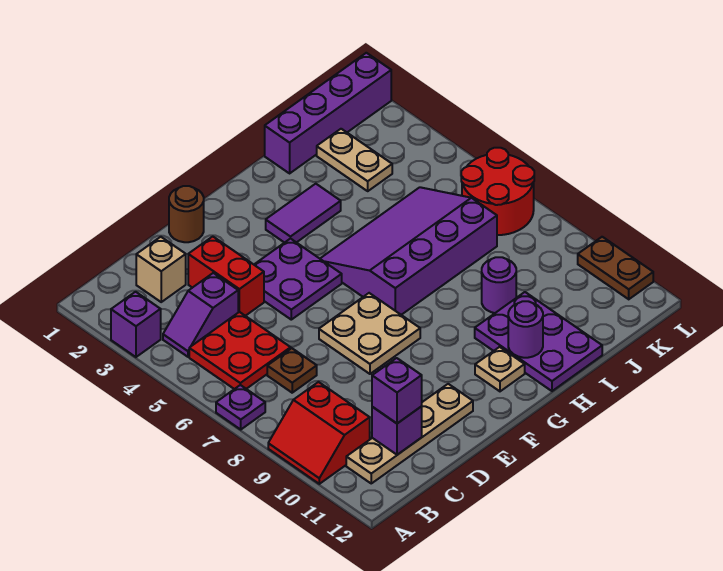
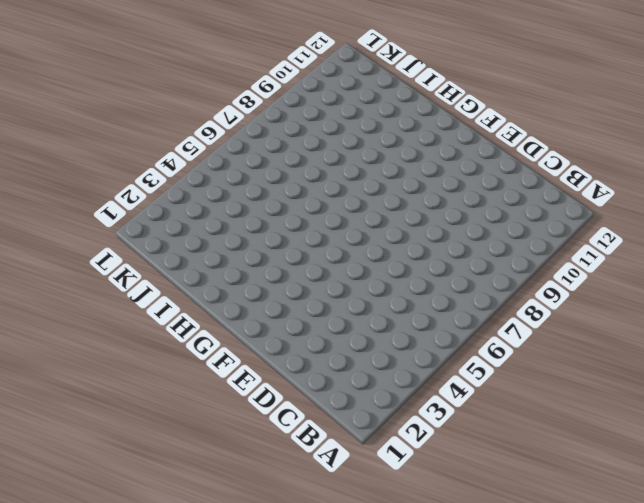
none -> purple brick A3 level 1
none -> purple plate A7 level 1
none -> red slope A9:B10 level 1 top B

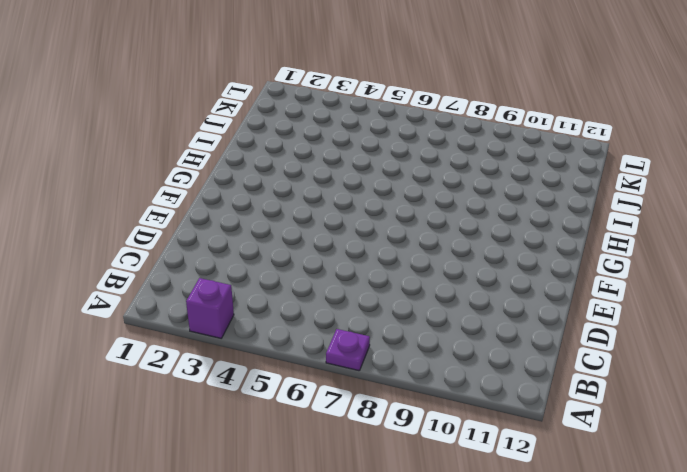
none -> red slope A9:B10 level 1 top B
none -> purple slope B4:C4 level 1 top C
none -> red plate B5:C6 level 1

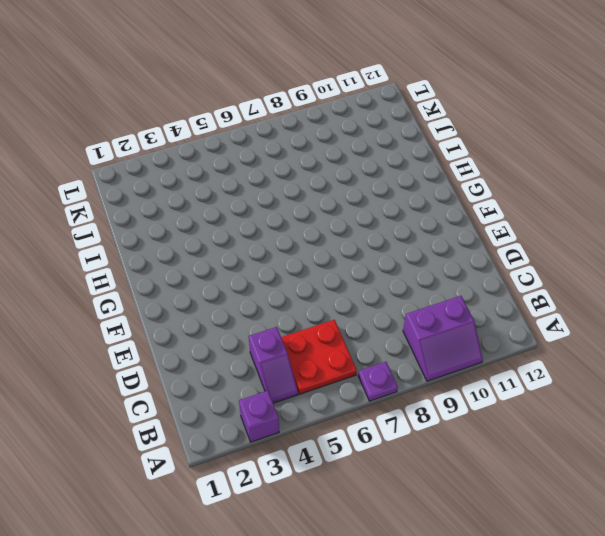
purple slope A9:B10 level 1 top B -> red slope A9:B10 level 1 top B
none -> tan plate B11:E11 level 1
none -> tan brick C2 level 1
none -> brown plate C7 level 1

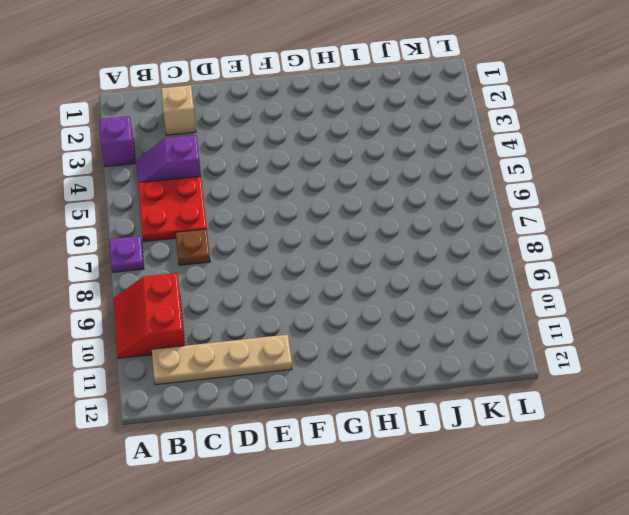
none -> red brick D3:D4 level 1
none -> brown round brick E1 level 1
none -> purple plate E4:F5 level 1

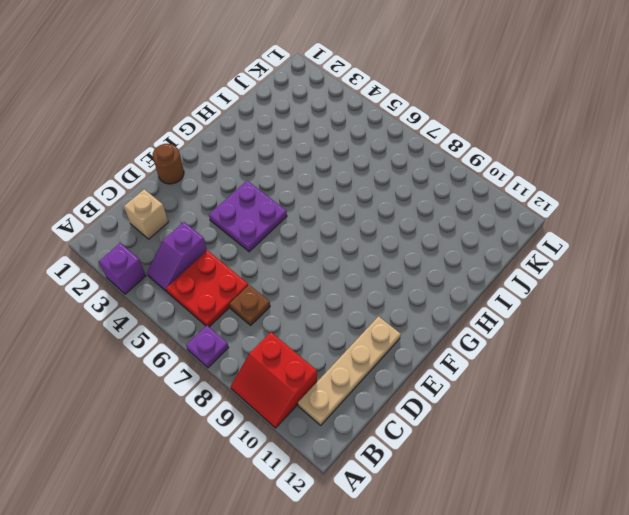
none -> red brick D3:D4 level 1
none -> tan plate E7:F8 level 1
none -> purple tile G3:H3 level 1

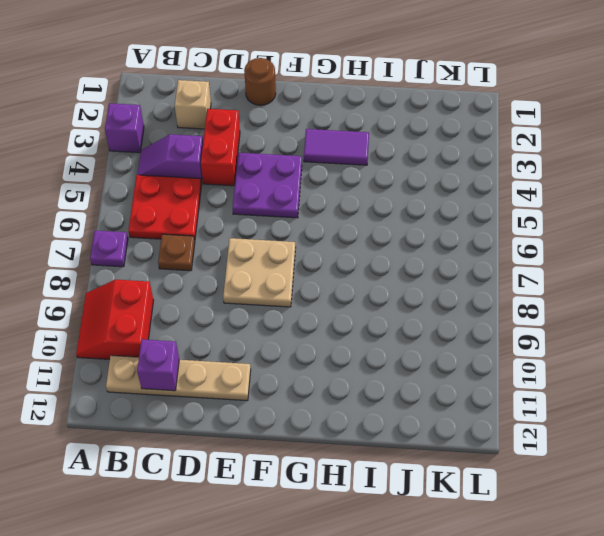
none -> purple slope G5:J7 level 1 top 7
none -> tan plate G11 level 1
none -> purple plate H10:I12 level 1

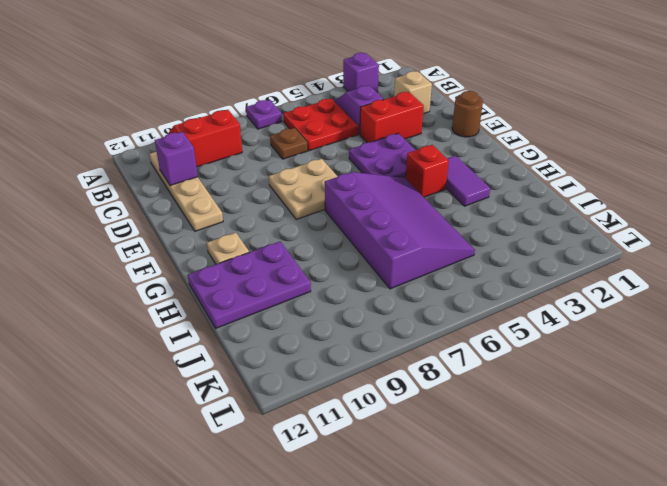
red brick G4 level 1 -> none
none -> purple brick I1:L1 level 1
none -> purple round brick I9 level 1
none -> tan plate J2:J3 level 1

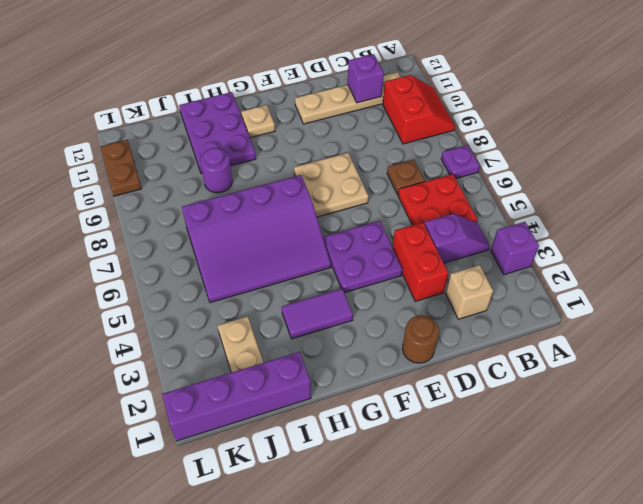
none -> red round brick K6:L7 level 1
none -> purple round brick H11 level 2
none -> purple brick C11 level 3

